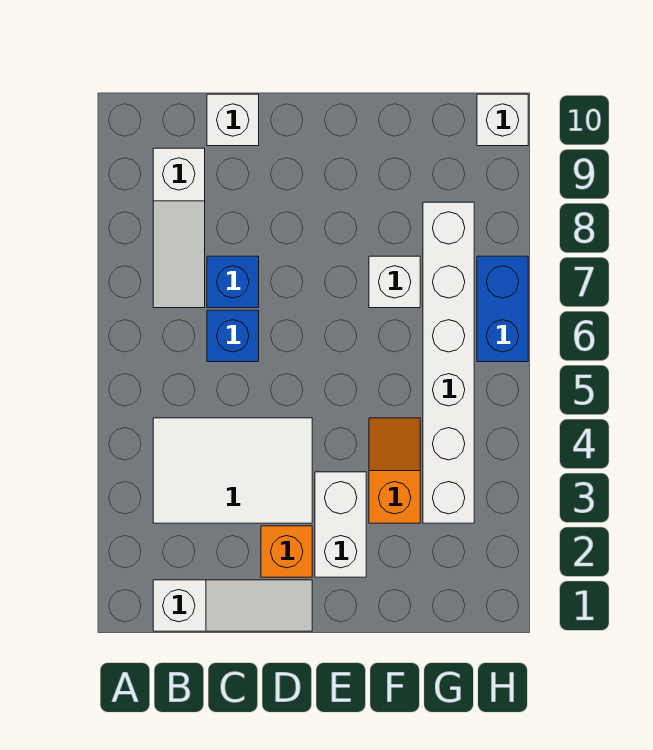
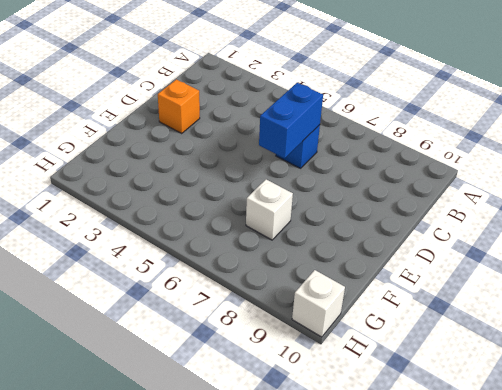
blue brick C6:D6 level 2 -> blue brick H6:H7 level 1
none -> white slope B1:D1 level 1 top B
none -> white tile B3:D4 level 1
none -> white slope B7:B9 level 1 top 9

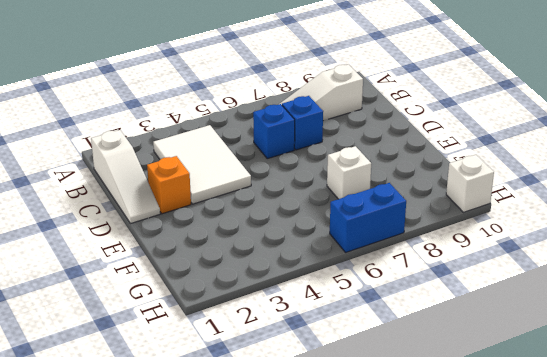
none -> white brick C10 level 1
none -> white brick E2:E3 level 1
none -> orange slope F3:F4 level 1 top 3

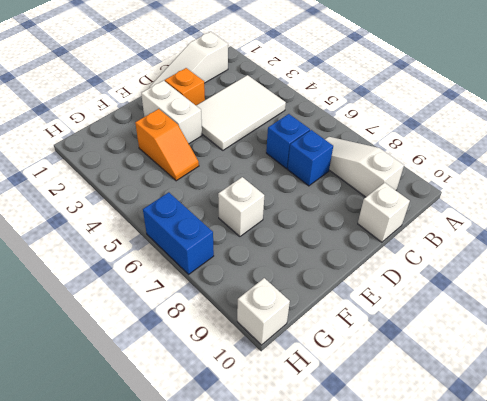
none -> white brick G3:G8 level 1

